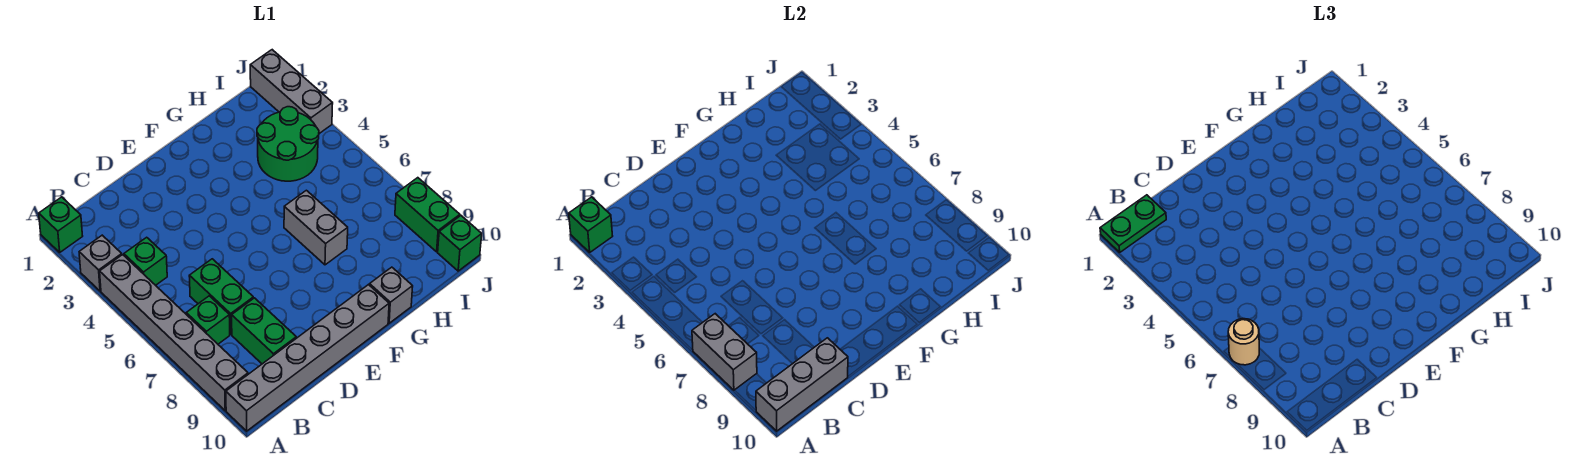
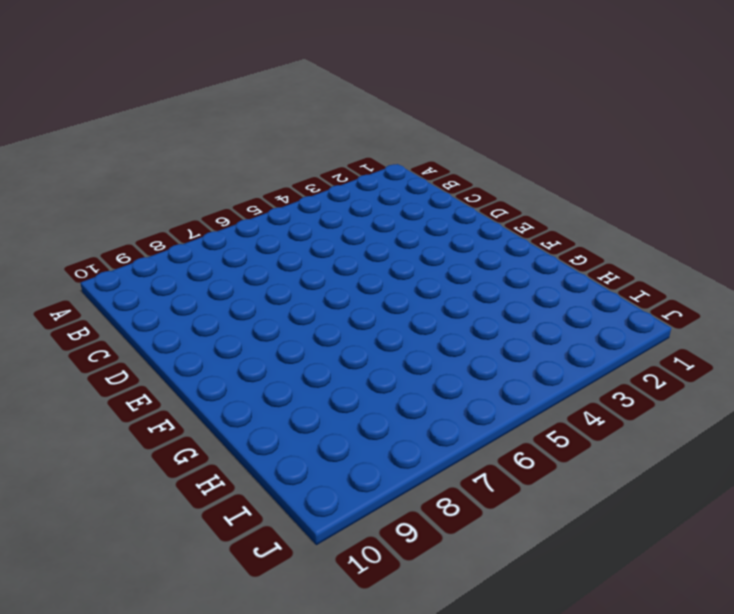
none -> green brick A1 level 1
none -> grey brick A3 level 1
none -> grey brick A4:A9 level 1

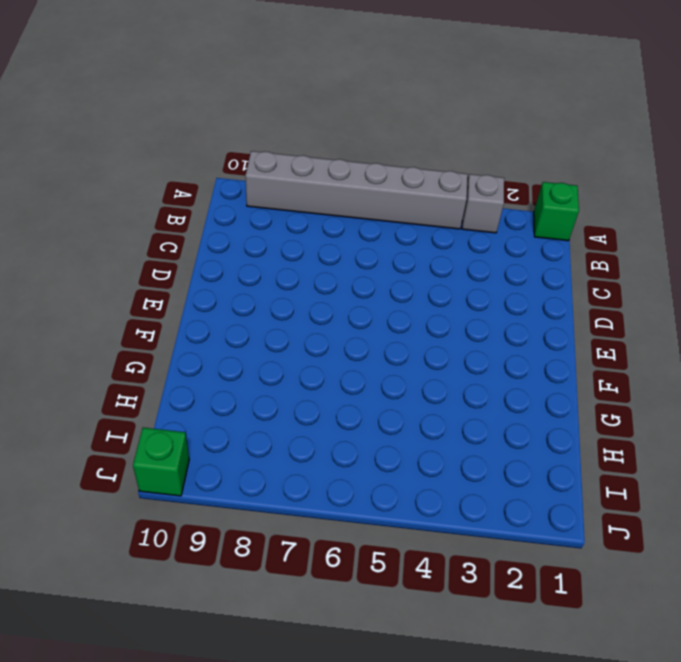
none -> grey brick A10:F10 level 1
none -> green brick B4 level 1
none -> green brick B7 level 1

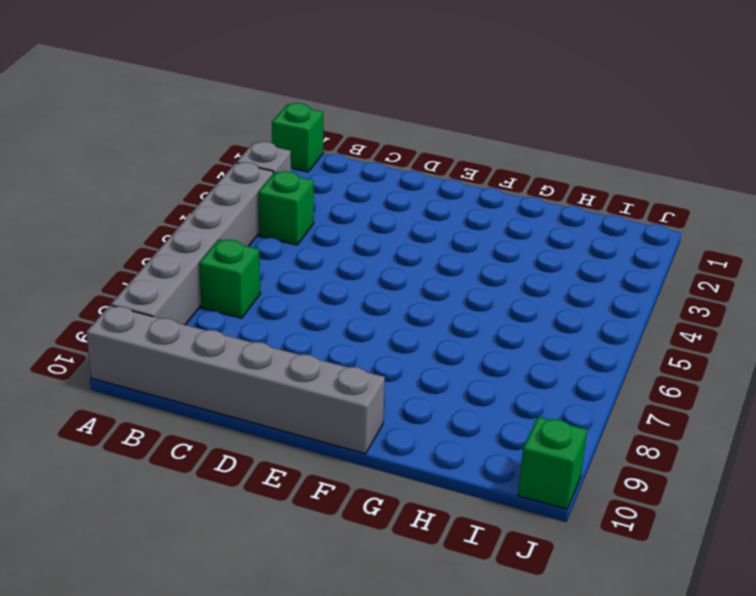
none -> green brick C6:C7 level 1
none -> green brick C8:C9 level 1
none -> grey brick G6:G7 level 1

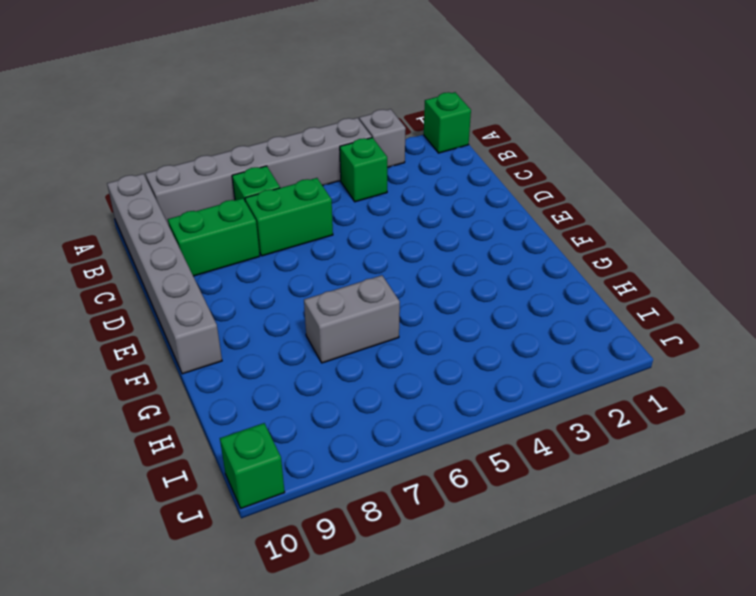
none -> grey brick G10 level 1
none -> green round brick H3:I4 level 1
none -> grey brick J1:J3 level 1

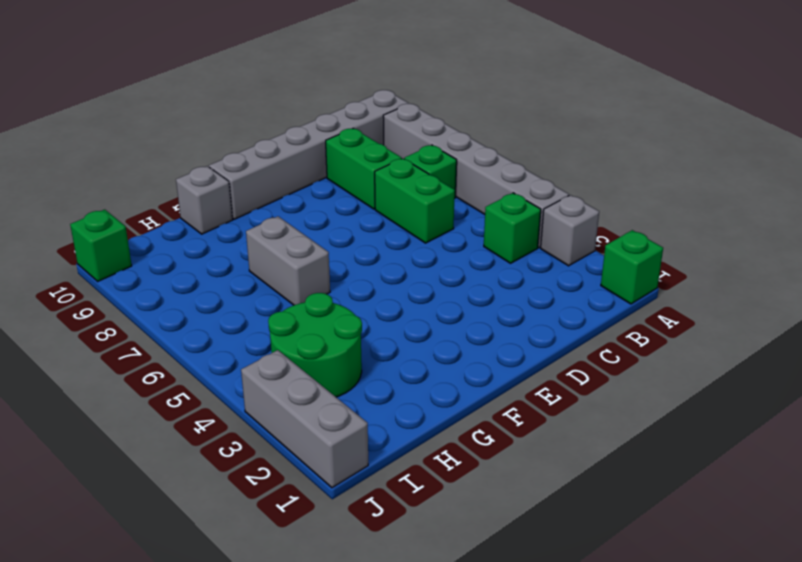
none -> green brick J8:J9 level 1
none -> green brick A1 level 2
none -> grey brick A7:A8 level 2

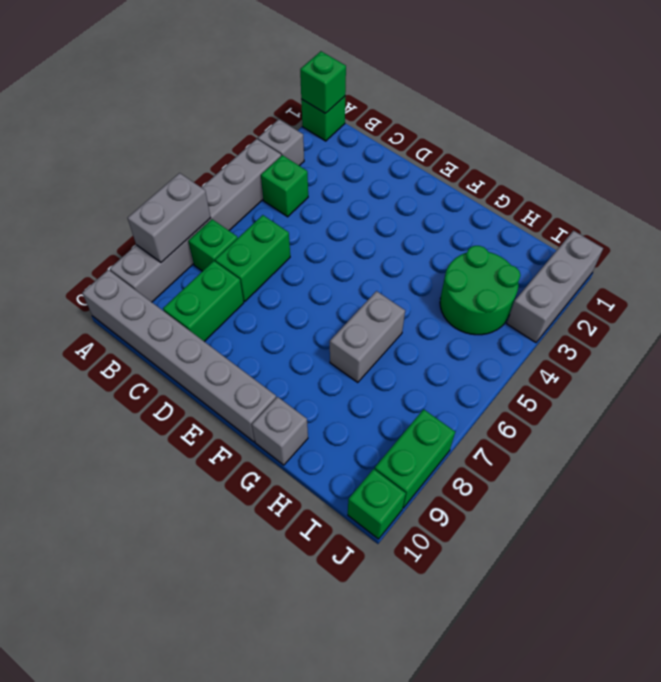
none -> grey brick A10:C10 level 2
none -> green plate A1:B1 level 3
none -> tan round brick A7 level 3

